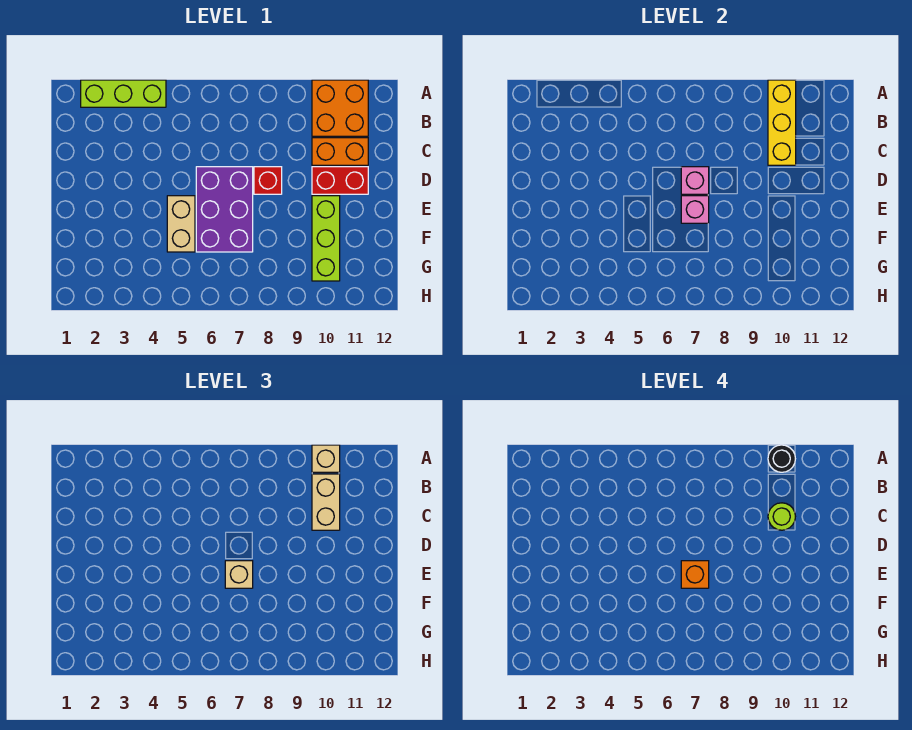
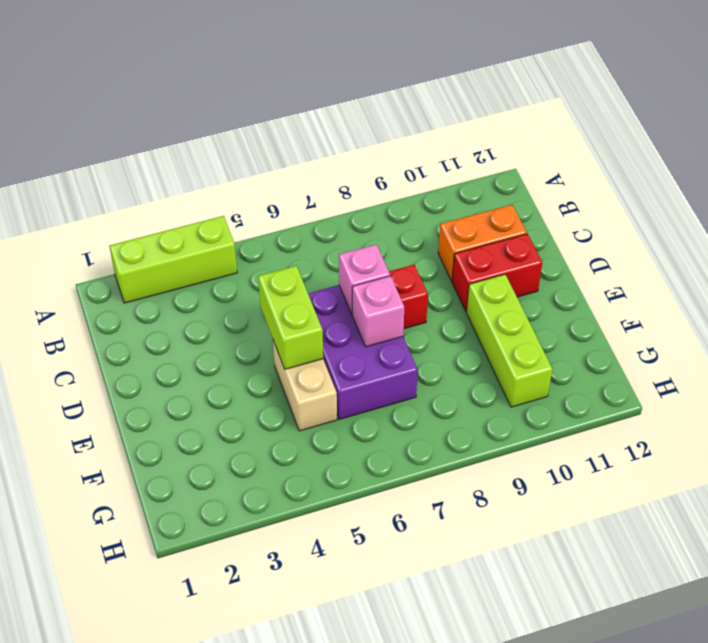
lime brick D5:E5 level 2 -> none
none -> orange brick A10:B11 level 1
none -> yellow brick A10:C10 level 2
none -> tan brick A10 level 3

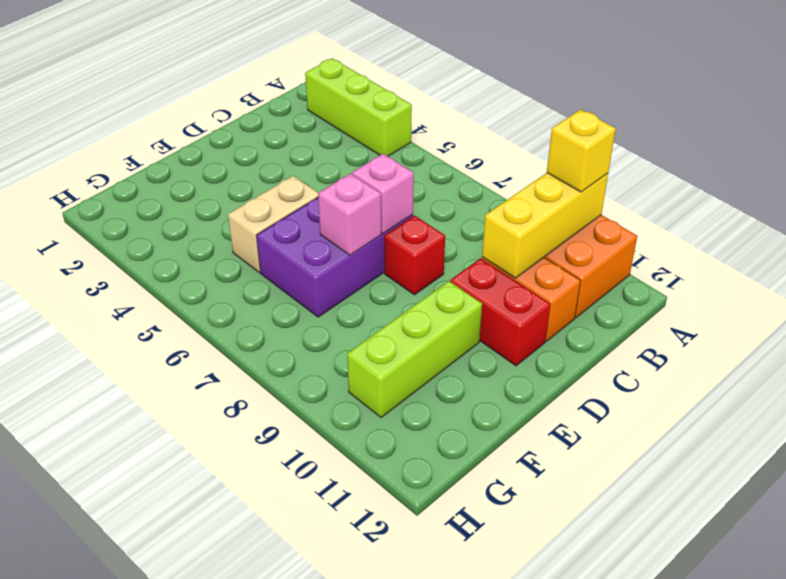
yellow brick A10 level 3 -> tan brick A10 level 3
none -> tan brick B10:C10 level 3
none -> tan brick E7 level 3
none -> black round brick A10 level 4

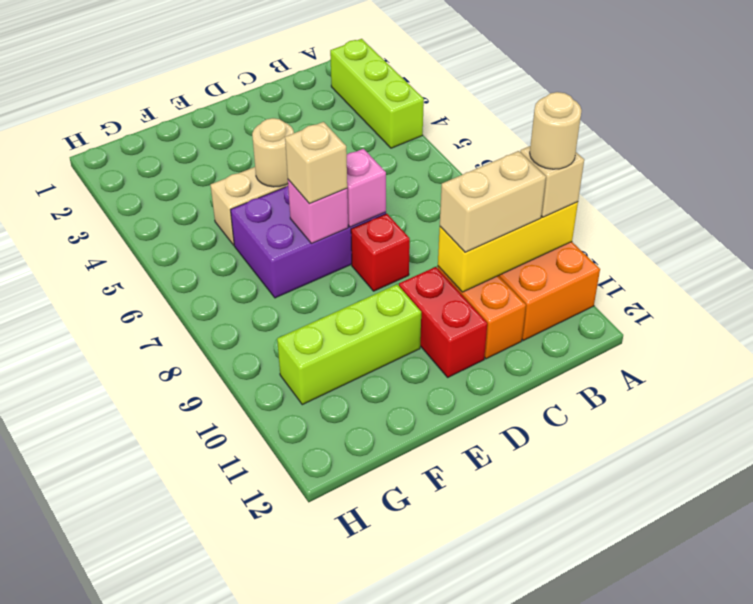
tan round brick A10 level 4 -> black round brick A10 level 4
tan round brick E5 level 2 -> none
none -> lime round brick C10 level 4
none -> orange brick E7 level 4

